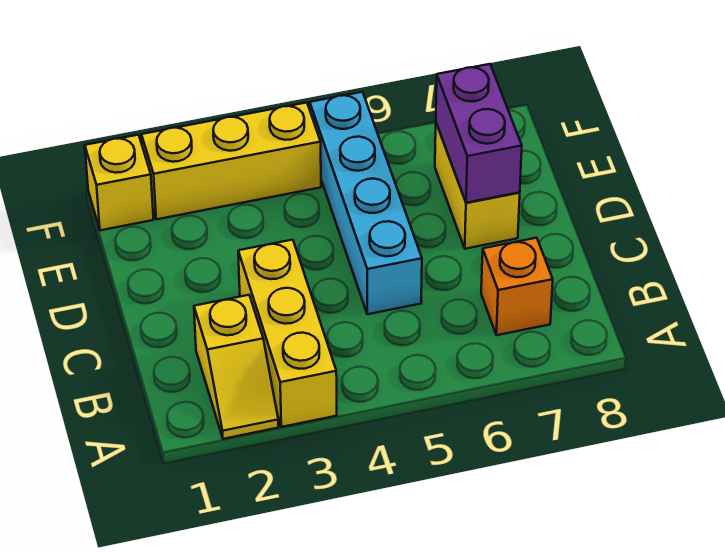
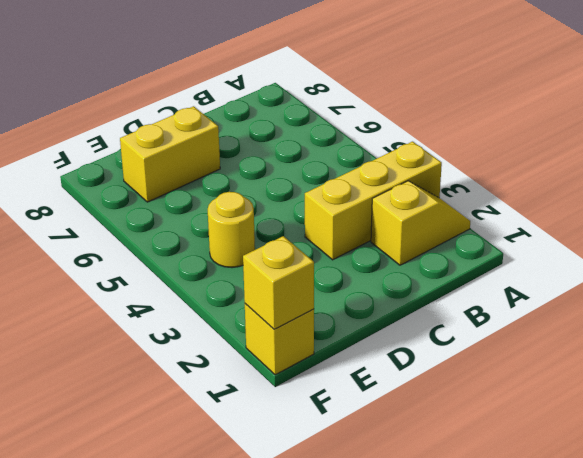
yellow round brick E4 level 1 -> none
yellow brick F1 level 2 -> none
none -> orange brick B7 level 1
none -> cyan brick C5:F5 level 1

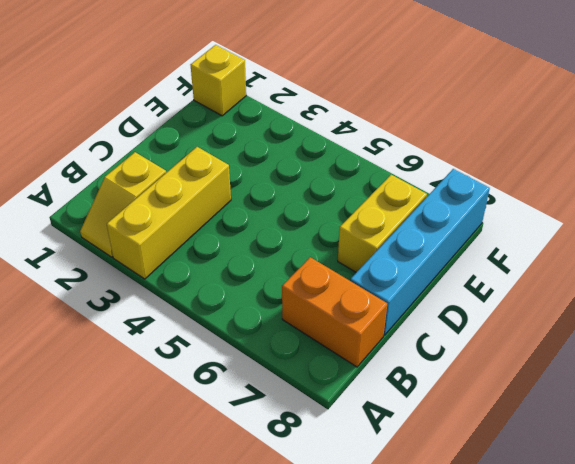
orange brick B7:B8 level 1 -> orange brick B7 level 1
cyan brick C8:F8 level 1 -> cyan brick C5:F5 level 1
none -> yellow brick F2:F4 level 1
none -> purple brick D7:E7 level 2

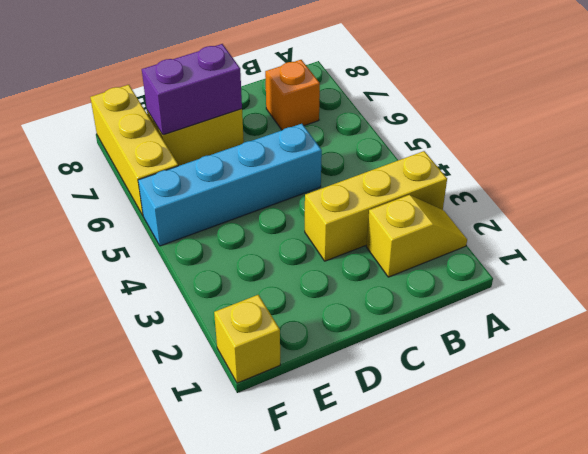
yellow brick F6:F8 level 1 -> yellow brick F2:F4 level 1

